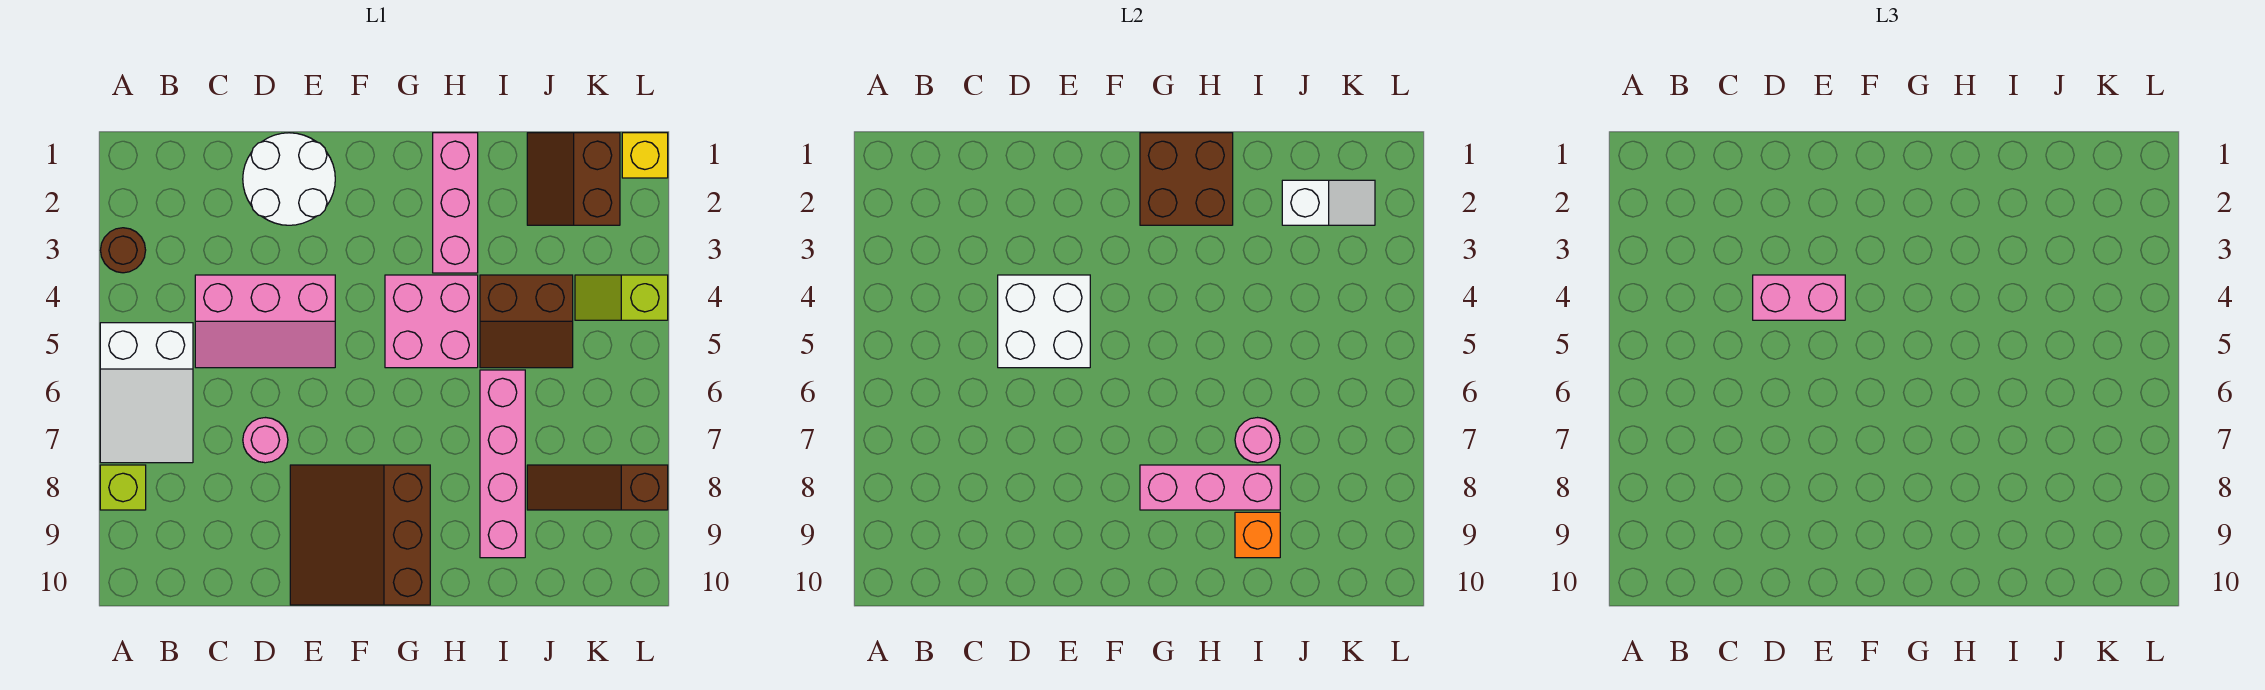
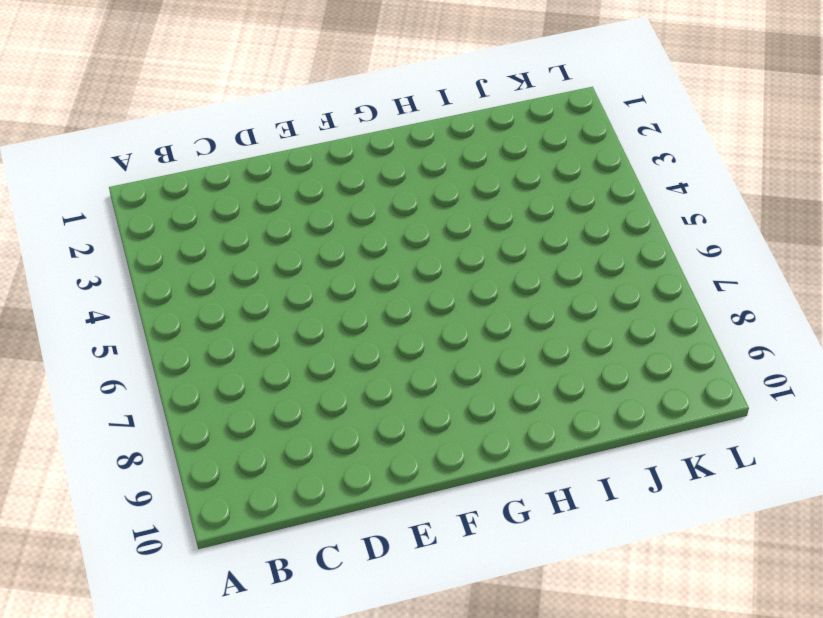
none -> brown round brick A3 level 1
none -> white slope A5:B7 level 1 top 5
none -> lime brick A8 level 1

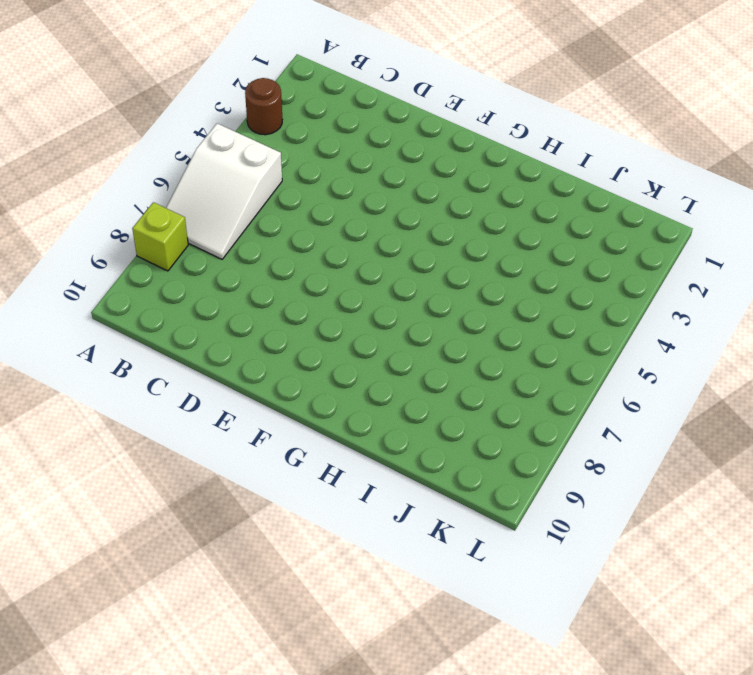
none -> pink slope C4:E5 level 1 top 4
none -> white round brick D1:E2 level 1
none -> pink round brick D7 level 1

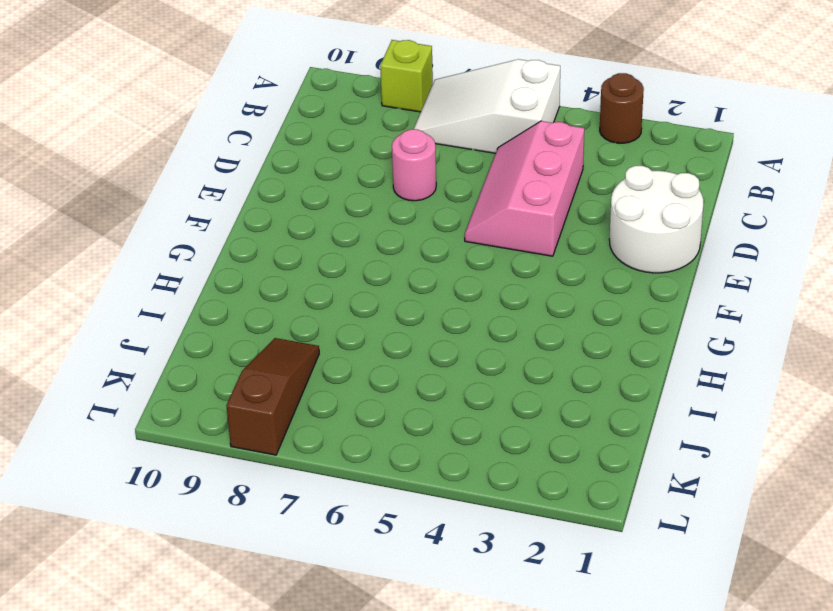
none -> brown slope E8:G10 level 1 top G
none -> pink brick G4:H5 level 1
none -> pink brick H1:H3 level 1

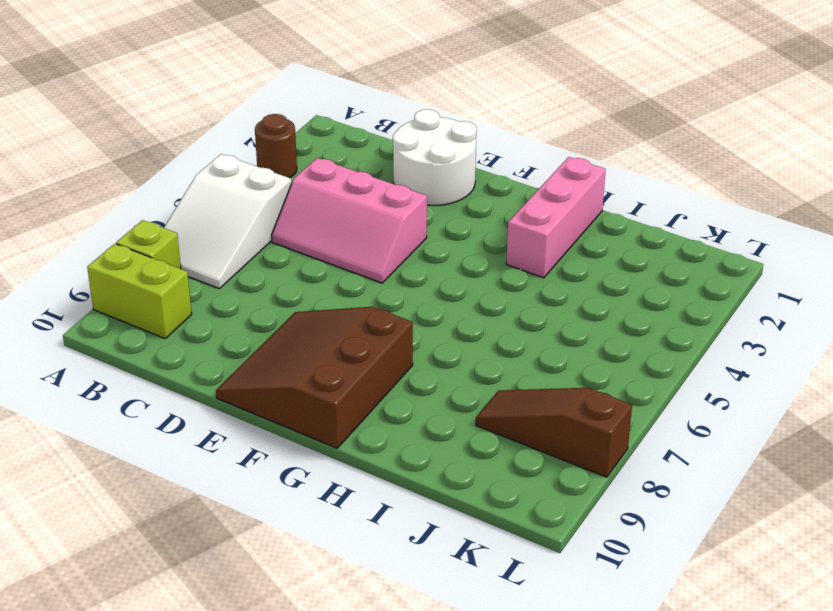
lime brick A9:B9 level 1 -> none
none -> pink round brick D7 level 1
none -> pink brick G4:H5 level 1
none -> brown slope I4:J5 level 1 top 4

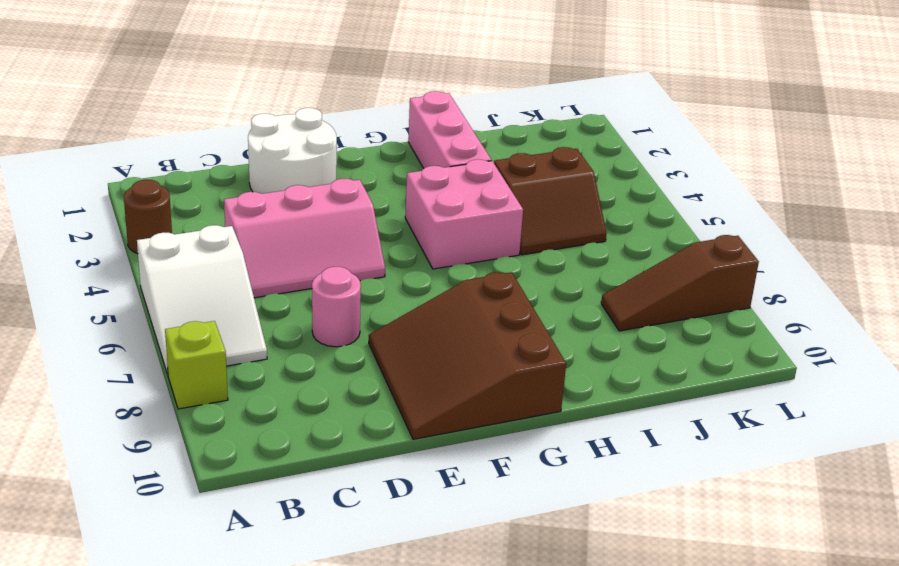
none -> pink brick I6:I9 level 1
none -> brown slope J1:K2 level 1 top K
none -> lime slope K4:L4 level 1 top L

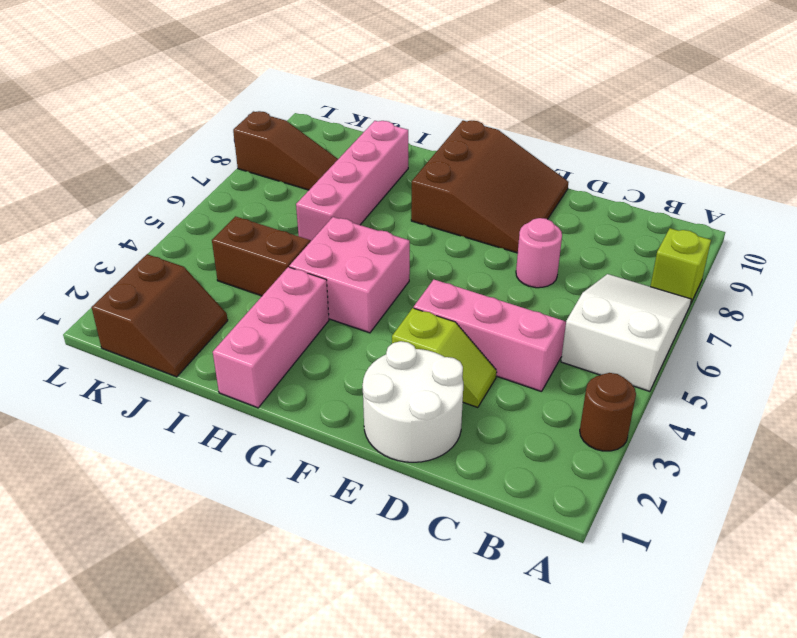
lime slope D3:E3 level 1 top E -> lime slope K4:L4 level 1 top L
none -> yellow brick L1 level 1
none -> white brick D4:E5 level 2
none -> brown brick G1:H2 level 2

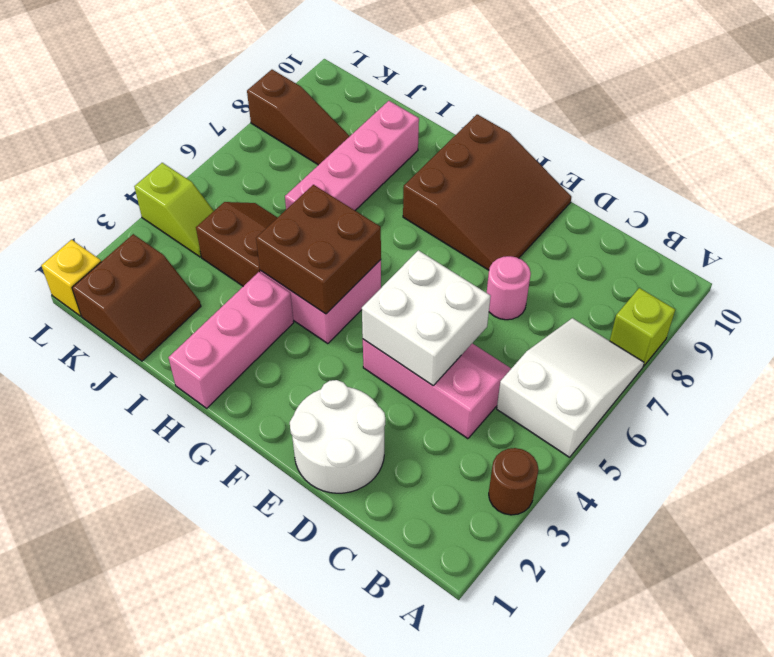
brown brick G4:H5 level 2 -> brown brick G1:H2 level 2
none -> pink brick G8:I8 level 2
none -> pink round brick I7 level 2
none -> orange brick I9 level 2

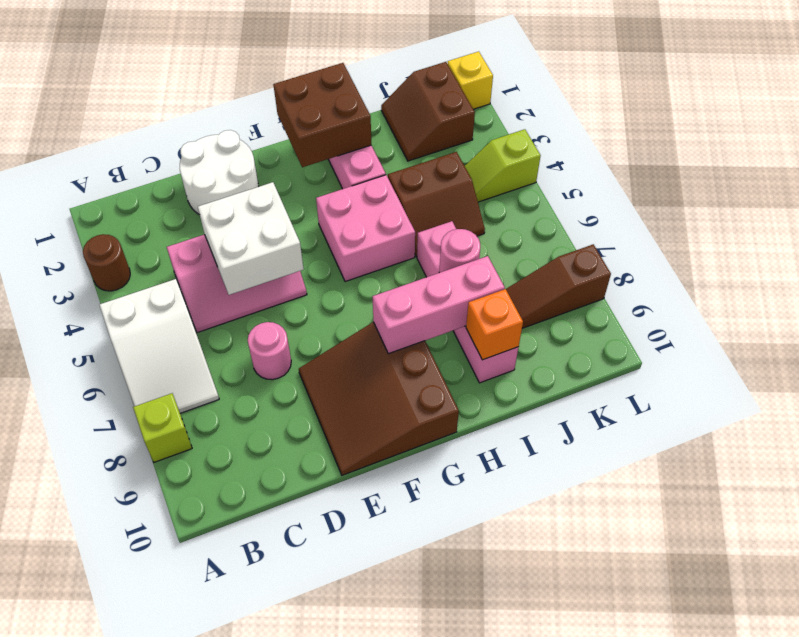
none -> white slope J2:K2 level 2 top J
none -> pink brick D4:E4 level 3

